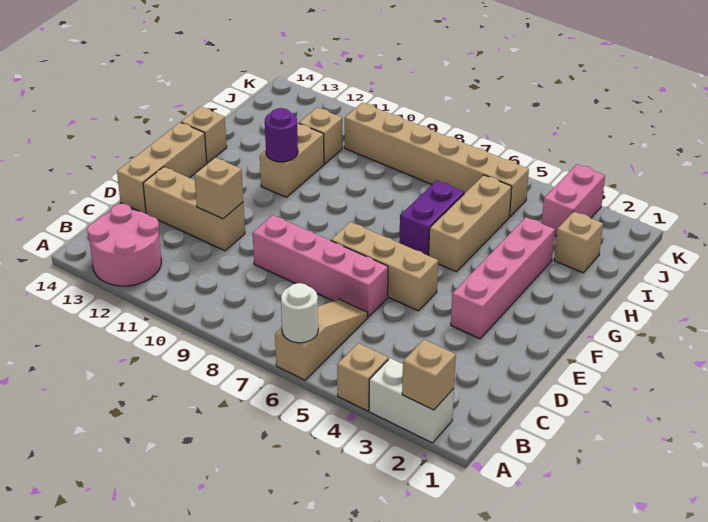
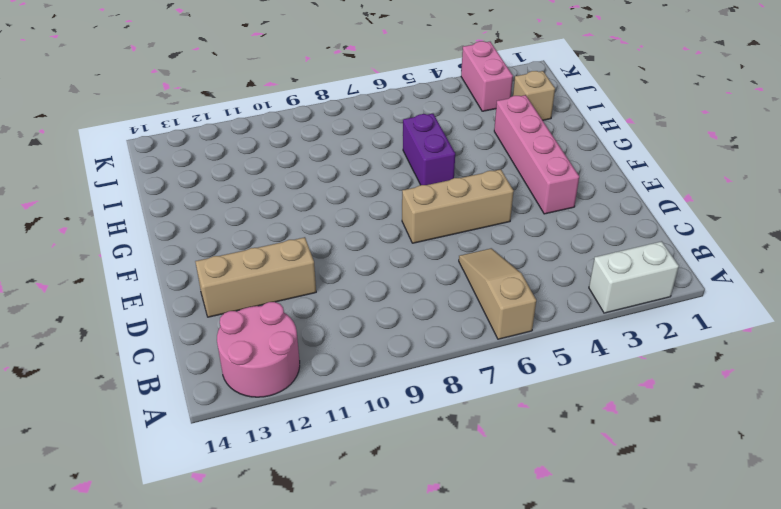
none -> tan brick A4 level 1
none -> pink brick D6:D9 level 1
none -> tan brick D14:F14 level 1

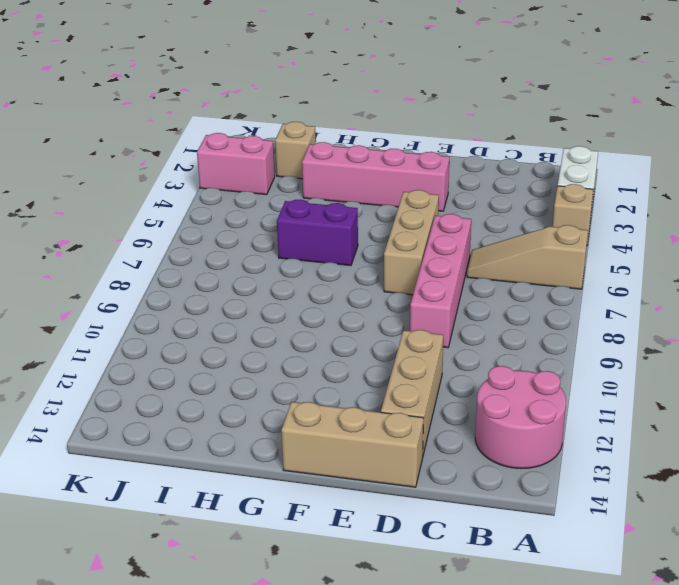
none -> tan brick G5:I5 level 1
none -> tan brick G11:H11 level 1
none -> tan brick G14 level 1

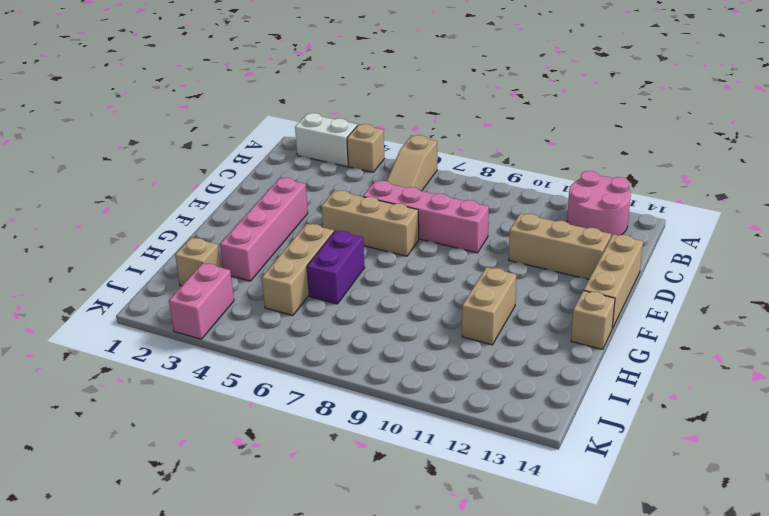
none -> tan brick I11 level 1
none -> tan brick J5:J10 level 1
none -> tan brick A2 level 2

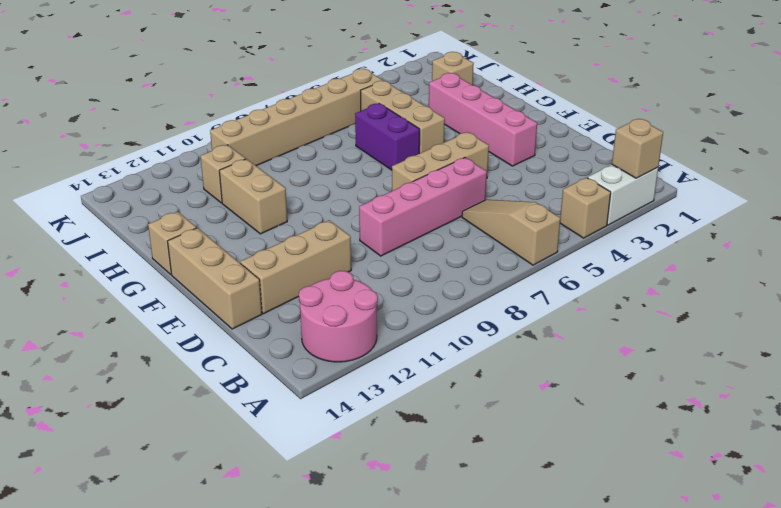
none -> pink brick J3:K3 level 1
none -> white round brick A6 level 2
none -> tan brick D11 level 2

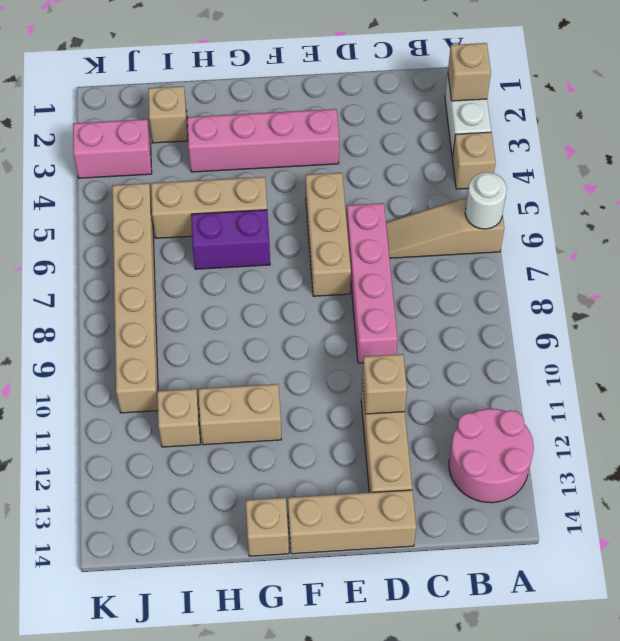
none -> purple round brick G11 level 2

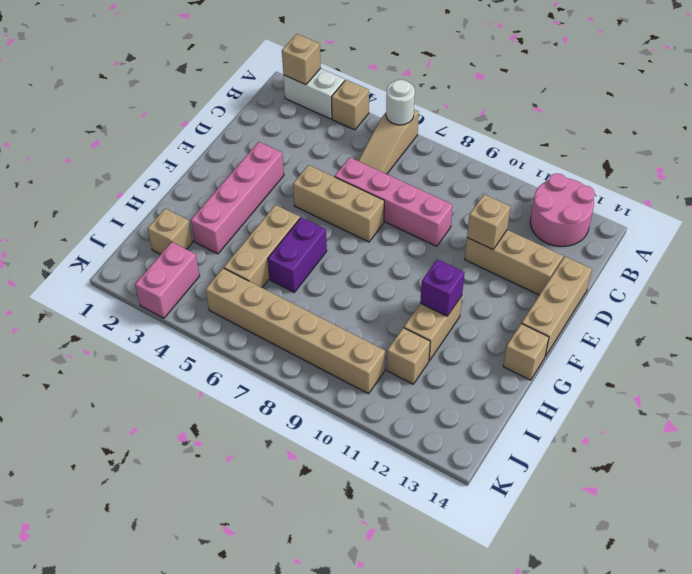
purple brick G11 level 2 -> purple round brick G11 level 2

